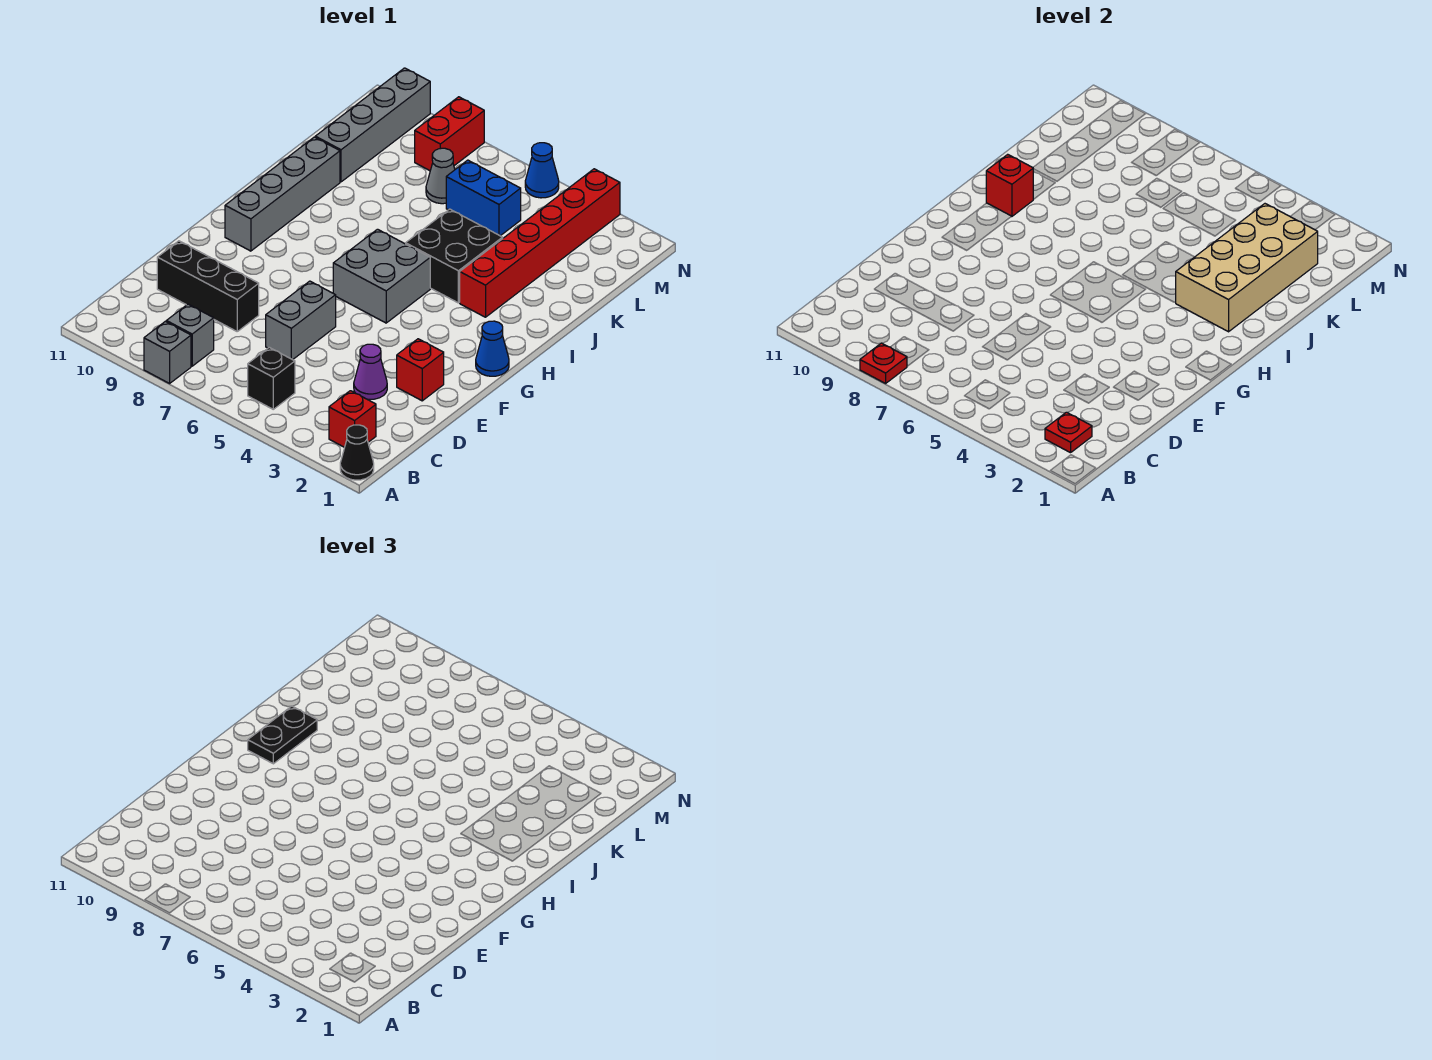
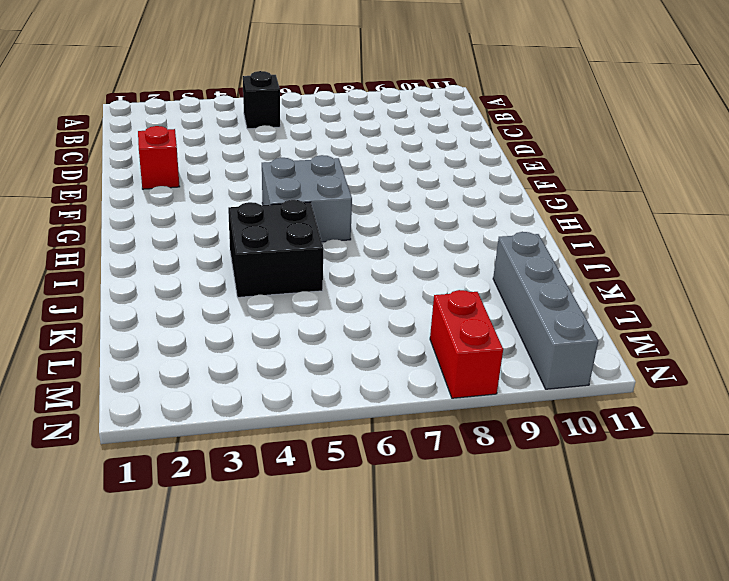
none -> black cone A1 level 1
none -> grey brick A8 level 1
none -> red brick B2 level 1

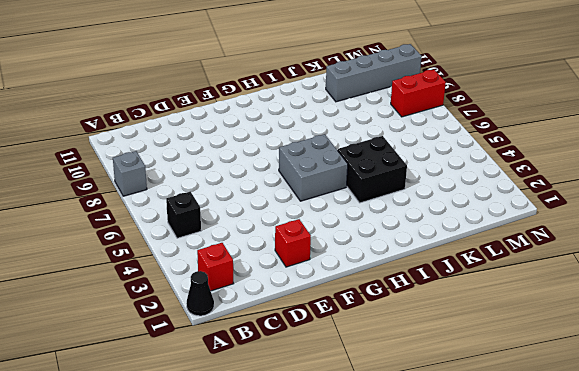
none -> grey brick B8 level 1
none -> purple cone D3 level 1
none -> grey brick D6:E6 level 1

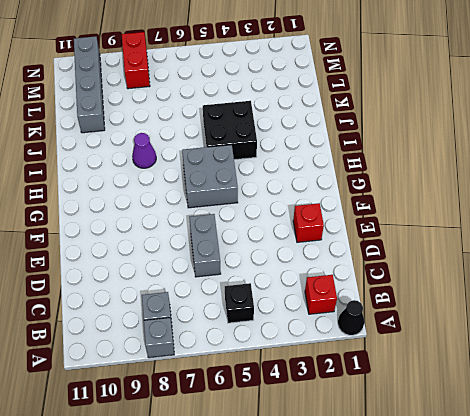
purple cone I8 level 1 -> purple cone D3 level 1
none -> black brick D8:D10 level 1
none -> blue cone G1 level 1
none -> grey brick G10:J10 level 1

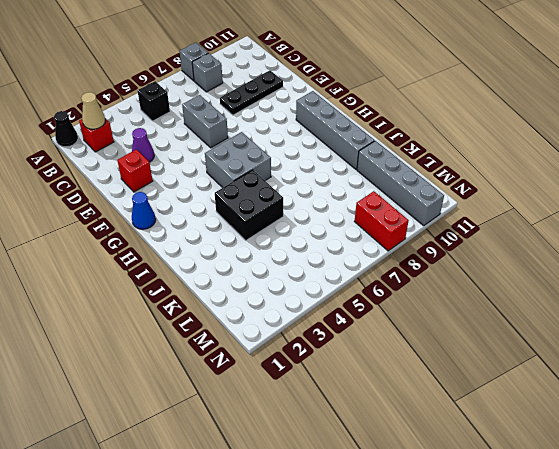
tan cone B2 level 2 -> red plate B2 level 2
black plate D8:D10 level 1 -> black brick D8:D10 level 1
none -> red brick I3:N3 level 1
none -> blue brick L5:L6 level 1
none -> grey cone L7 level 1

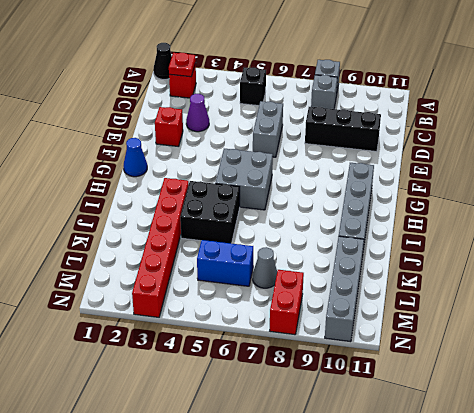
none -> blue cone N5 level 1
none -> red plate A8 level 2
none -> tan brick I2:L3 level 2

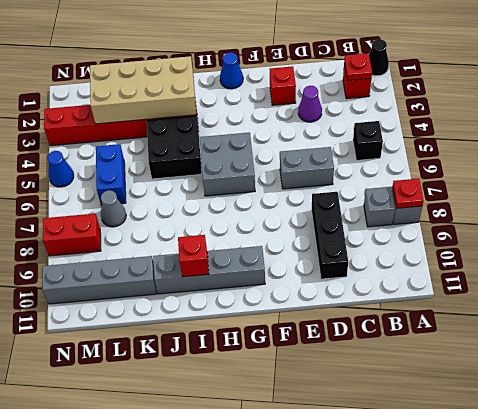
none -> black plate H10:I10 level 3

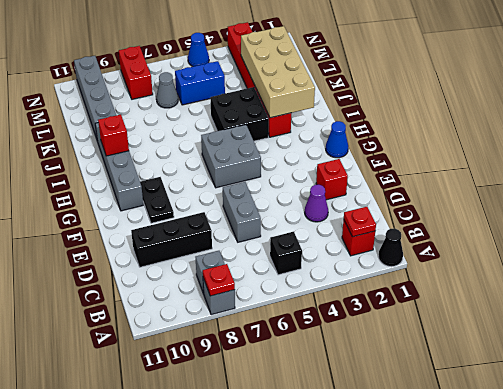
black plate F9:G9 level 1 -> black plate H10:I10 level 3

